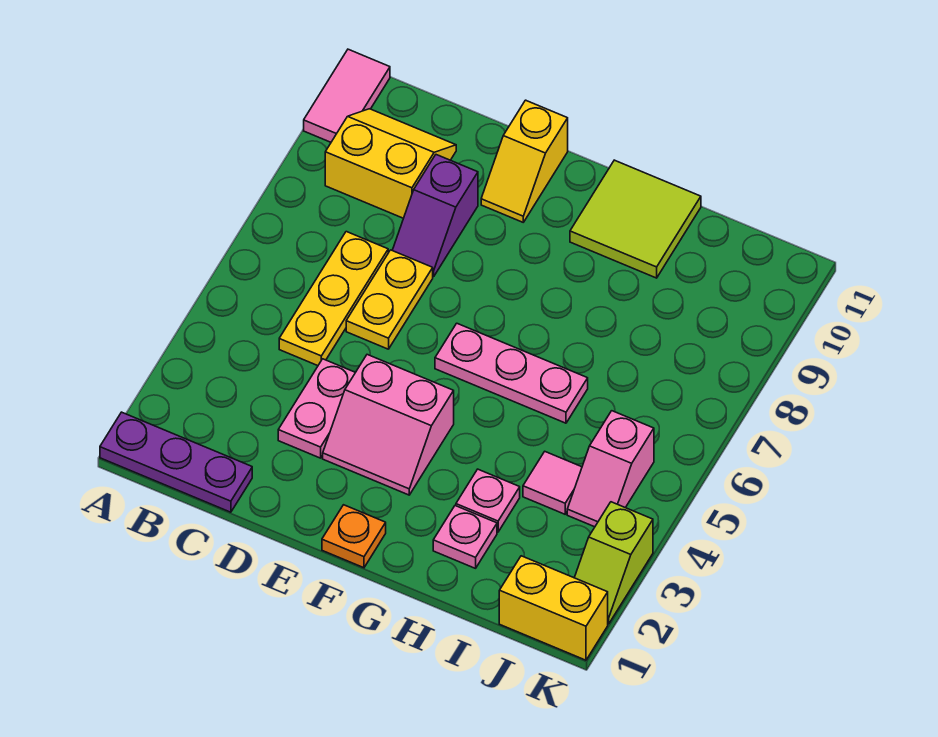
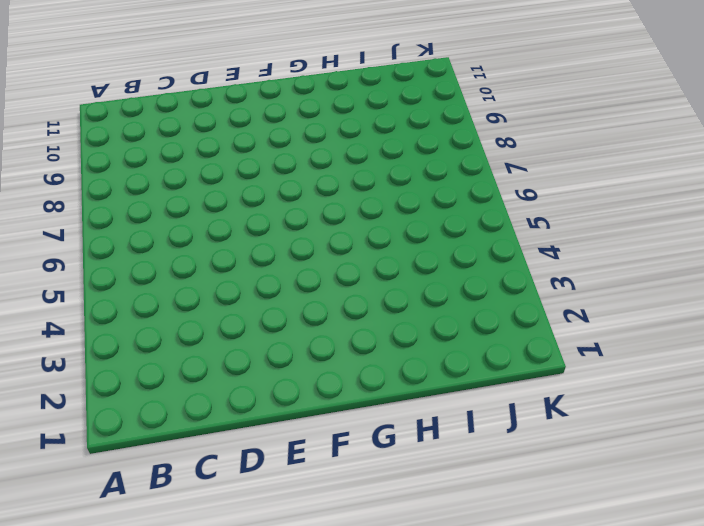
none -> purple plate A1:C1 level 1
none -> pink tile A10:A11 level 1
none -> yellow slope B9:C10 level 1 top 9

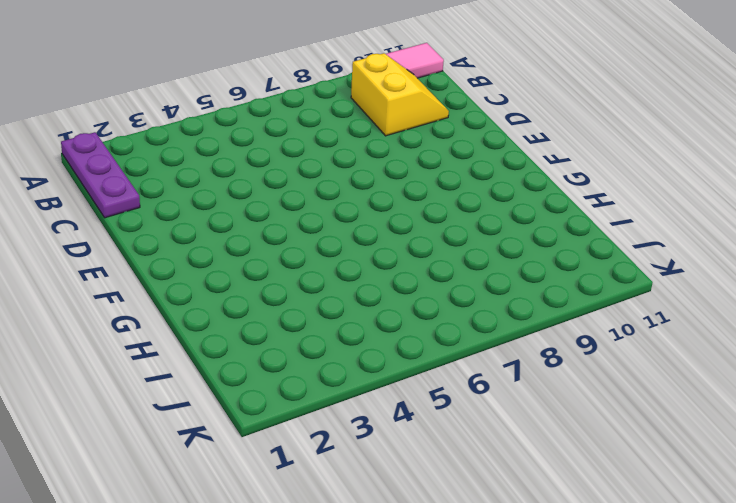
none -> yellow plate C5:C7 level 1
none -> pink plate D3:D4 level 1
none -> yellow plate D6:D7 level 1

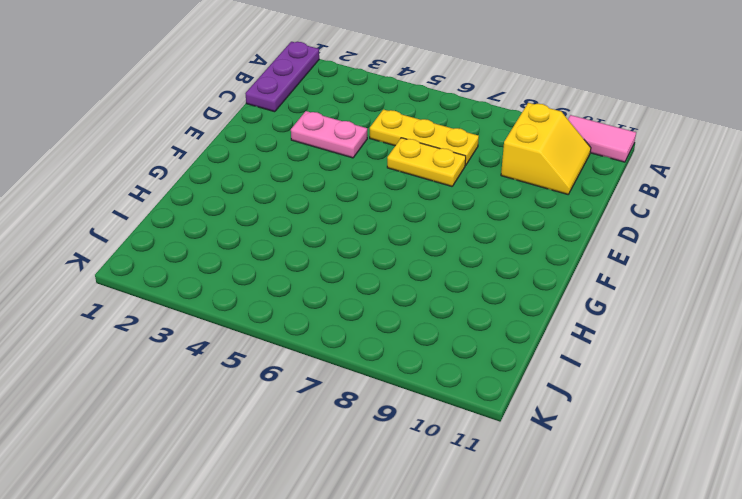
none -> purple slope D8:D9 level 1 top 9
none -> pink slope E3:F4 level 1 top 4
none -> yellow slope E10:E11 level 1 top 11

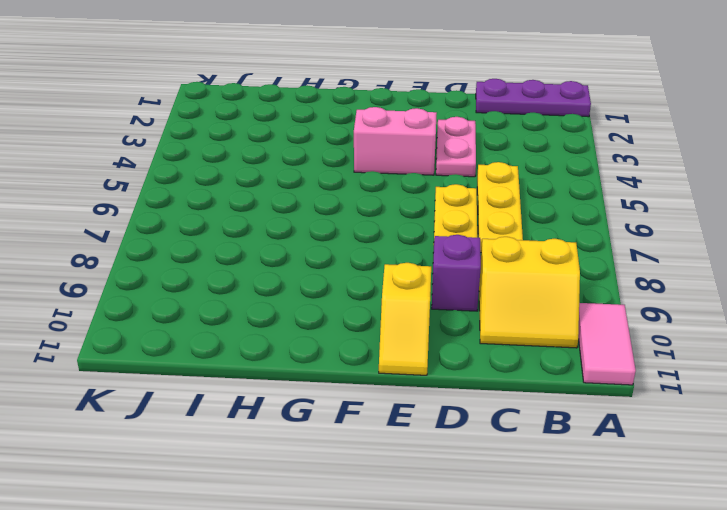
yellow slope E10:E11 level 1 top 10 -> yellow slope E10:E11 level 1 top 11
none -> orange plate F1 level 1
none -> pink plate F6:H6 level 1
none -> lime tile G10:H11 level 1

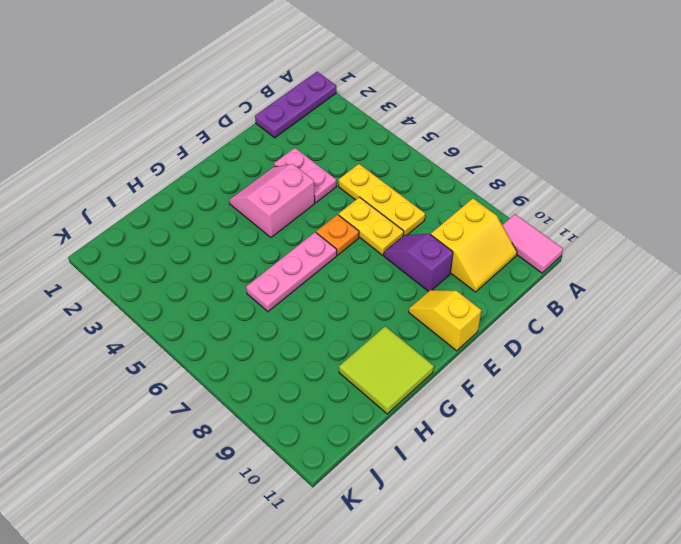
orange plate E6 level 1 -> orange plate F1 level 1
none -> pink plate H2 level 1
none -> pink plate H3 level 1
none -> pink tile I4 level 1

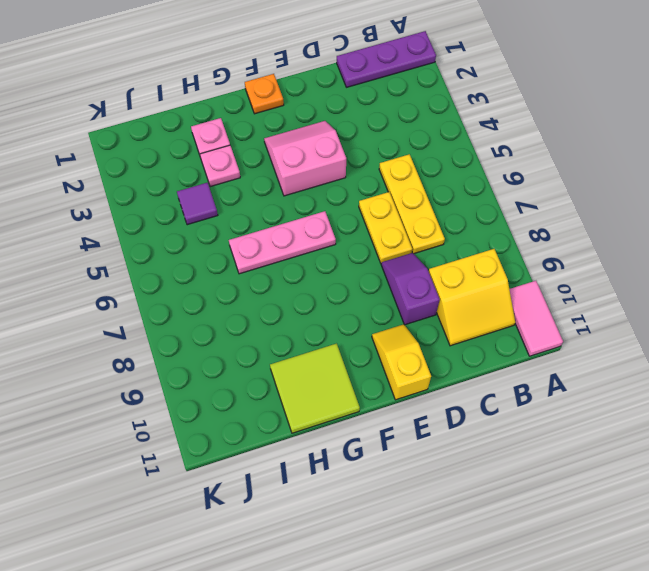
purple tile I4 level 1 -> pink tile I4 level 1
none -> pink plate D3:D4 level 1
none -> yellow brick J1:K1 level 1
none -> pink slope J4:J5 level 1 top 5

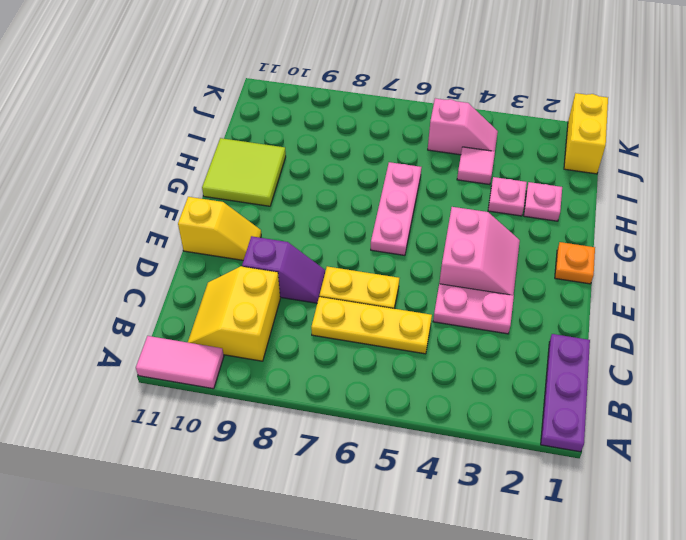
none -> lime slope K2:K3 level 1 top 3

